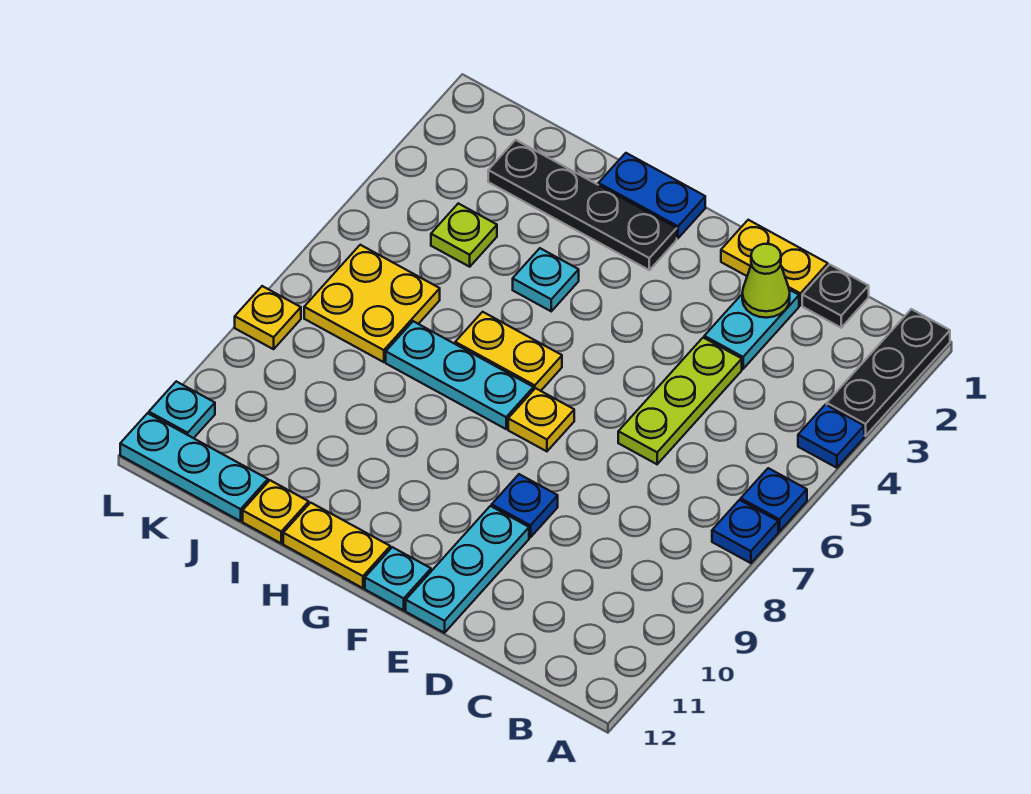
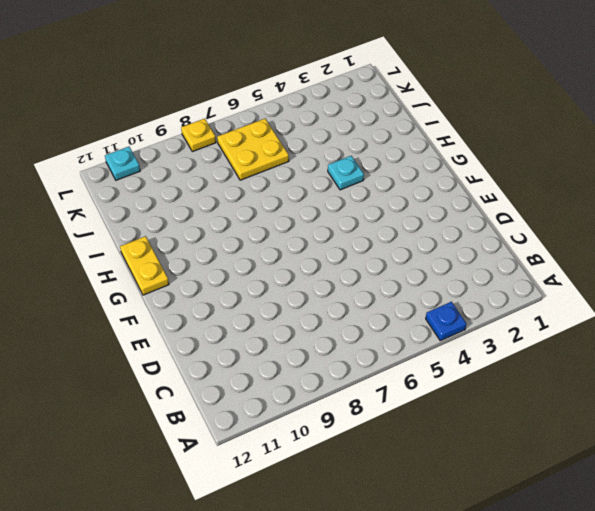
none -> black plate A1:A3 level 1
none -> blue plate A6 level 1
none -> blue plate A7 level 1

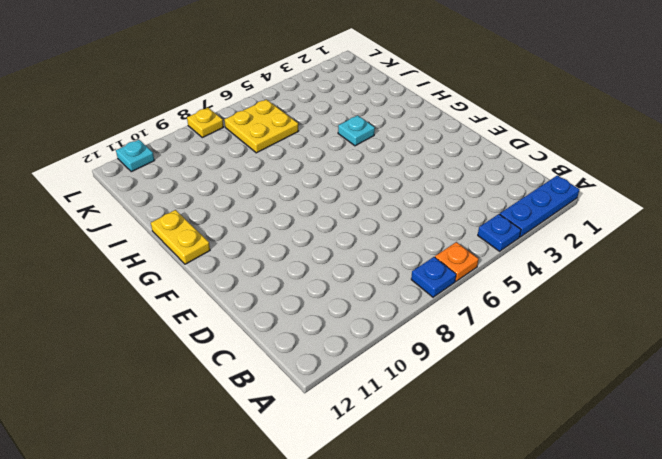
blue plate A1:A3 level 1 -> black plate A1:A3 level 1
orange plate A6 level 1 -> blue plate A6 level 1
none -> black plate C1 level 1
none -> yellow plate D1:E1 level 1
none -> cyan plate D2:D3 level 1

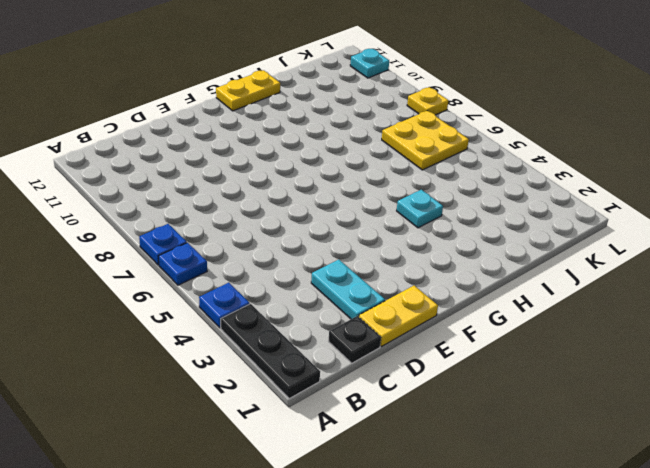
none -> lime plate D4:D6 level 1
none -> blue plate E9 level 1
none -> cyan plate E10:E12 level 1

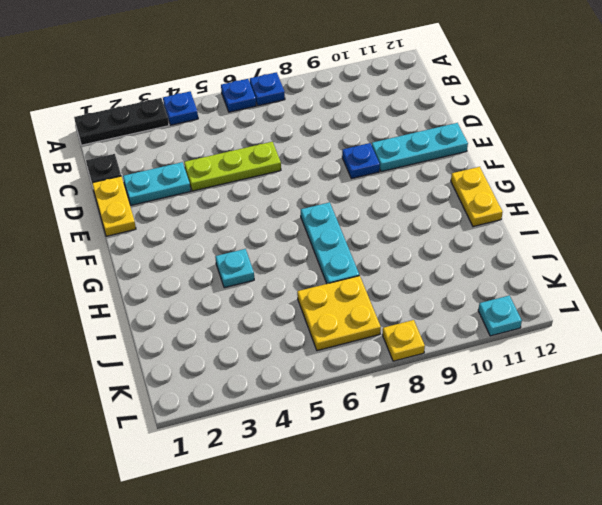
none -> yellow plate F7 level 1
none -> cyan plate F12 level 1
none -> blue plate G1:H1 level 1

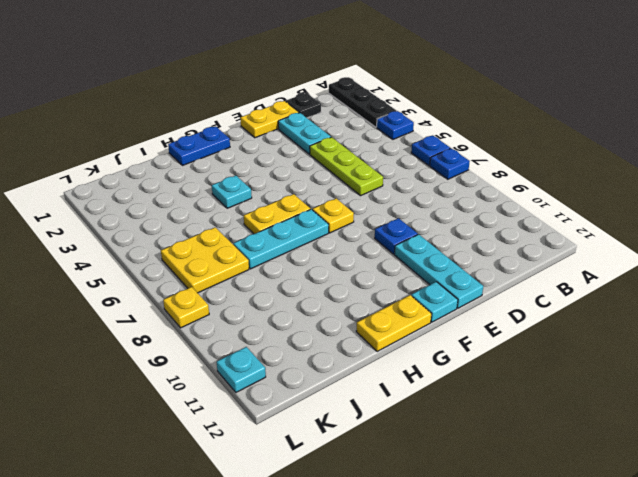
none -> black plate G2:J2 level 1
none -> yellow plate I12 level 1
none -> lime plate J4 level 1

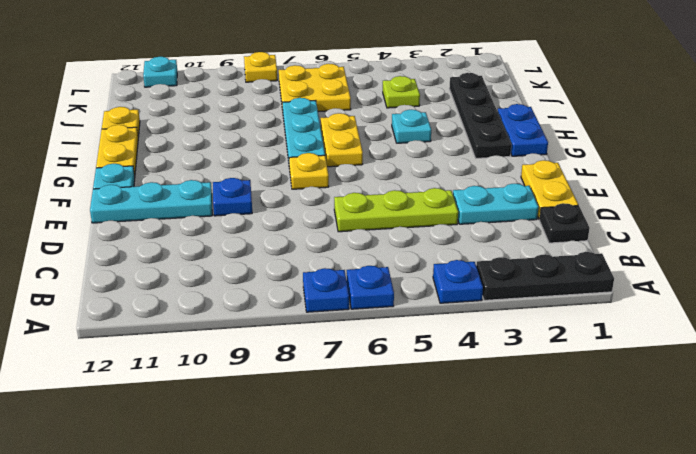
none -> cyan plate J12:L12 level 1
none -> lime cone D2 level 2

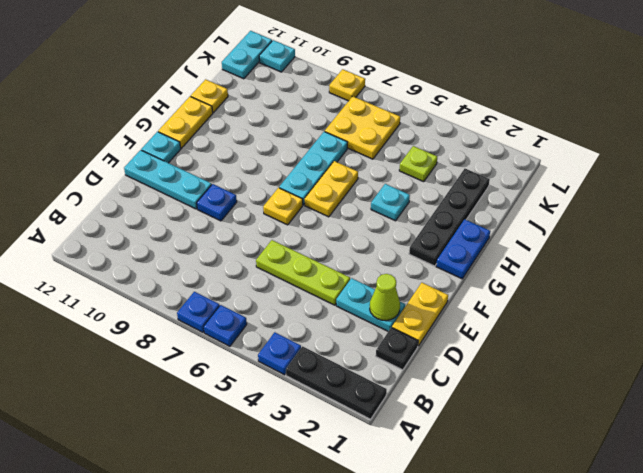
cyan plate K12:L12 level 1 -> cyan plate J12:L12 level 1

